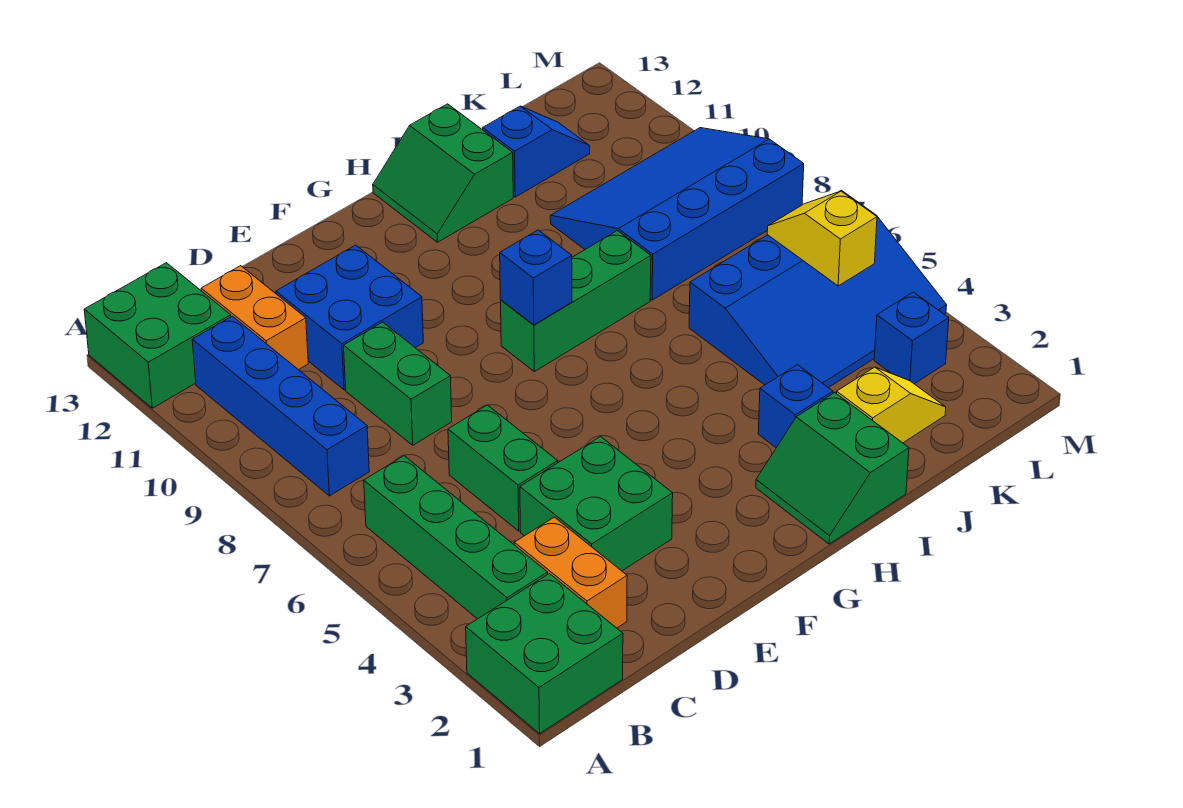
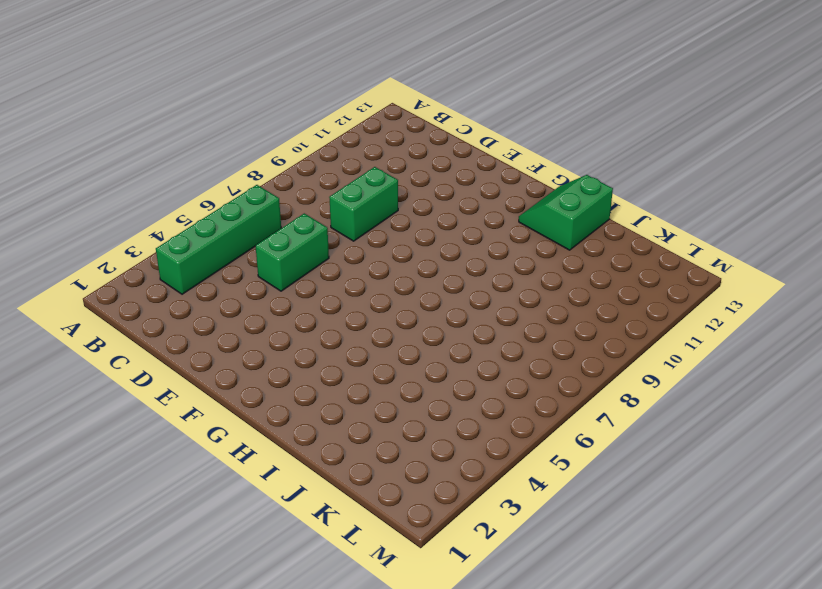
none -> green brick A1:B2 level 1
none -> green brick A12:B13 level 1
none -> blue brick B8:B11 level 1

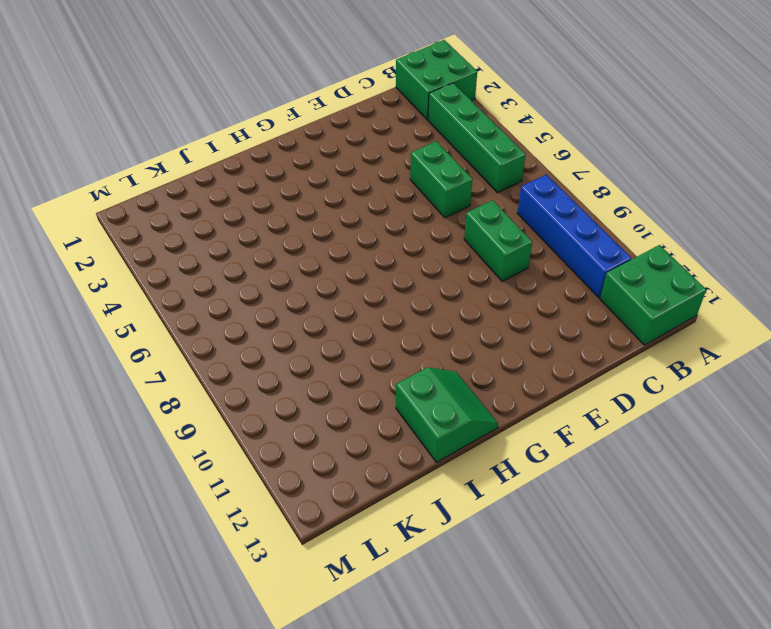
none -> orange brick C2:C3 level 1
none -> orange brick C11:C12 level 1
none -> green brick D3:E4 level 1

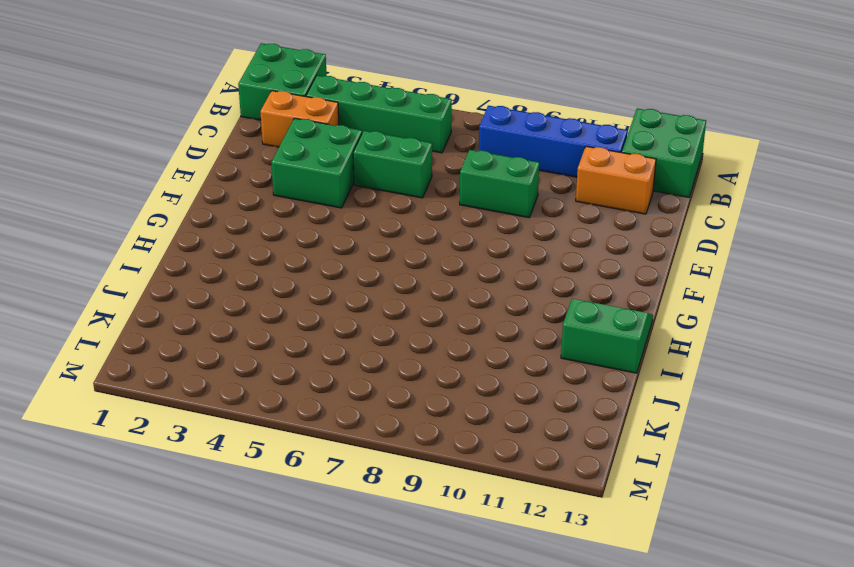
none -> blue brick D10:E11 level 1
none -> green brick G8:I8 level 1
none -> green slope H1:I2 level 1 top I

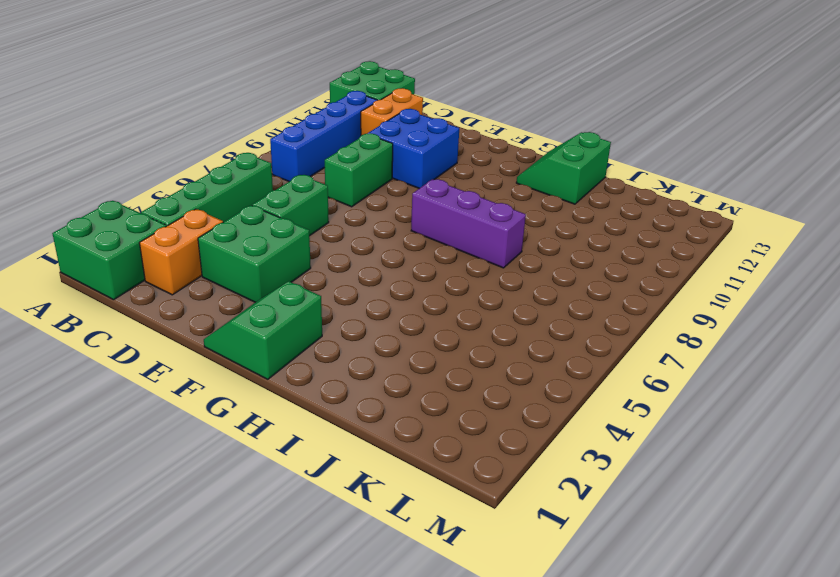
green slope F1:G2 level 1 top G -> green slope H1:I2 level 1 top I
purple brick G8:I8 level 1 -> green brick G8:I8 level 1
none -> blue brick I3 level 1
none -> yellow slope J2:K2 level 1 top J
none -> blue slope J4:M6 level 1 top 6

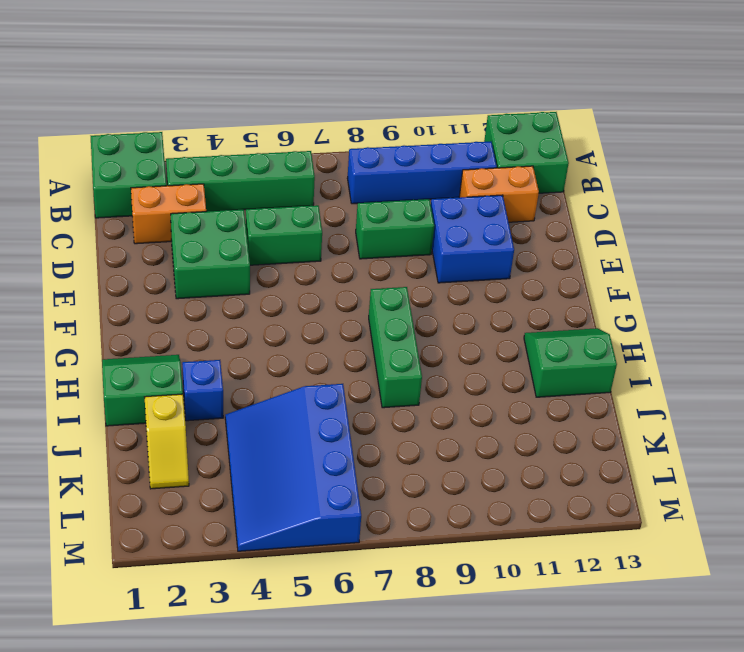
none -> blue slope J8:M10 level 1 top 8
none -> blue slope J12:K12 level 1 top J
none -> blue brick L3 level 1

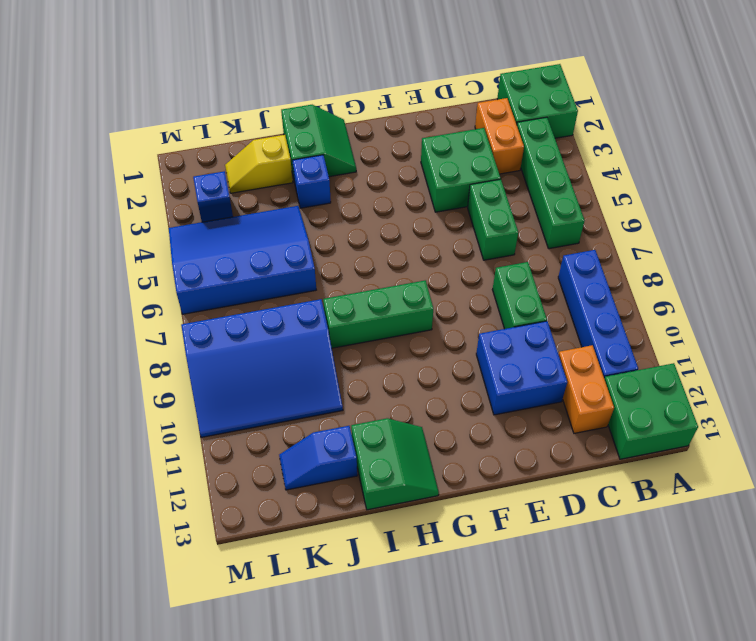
none -> blue brick G8 level 2
none -> yellow slope L5:L6 level 2 top 5

